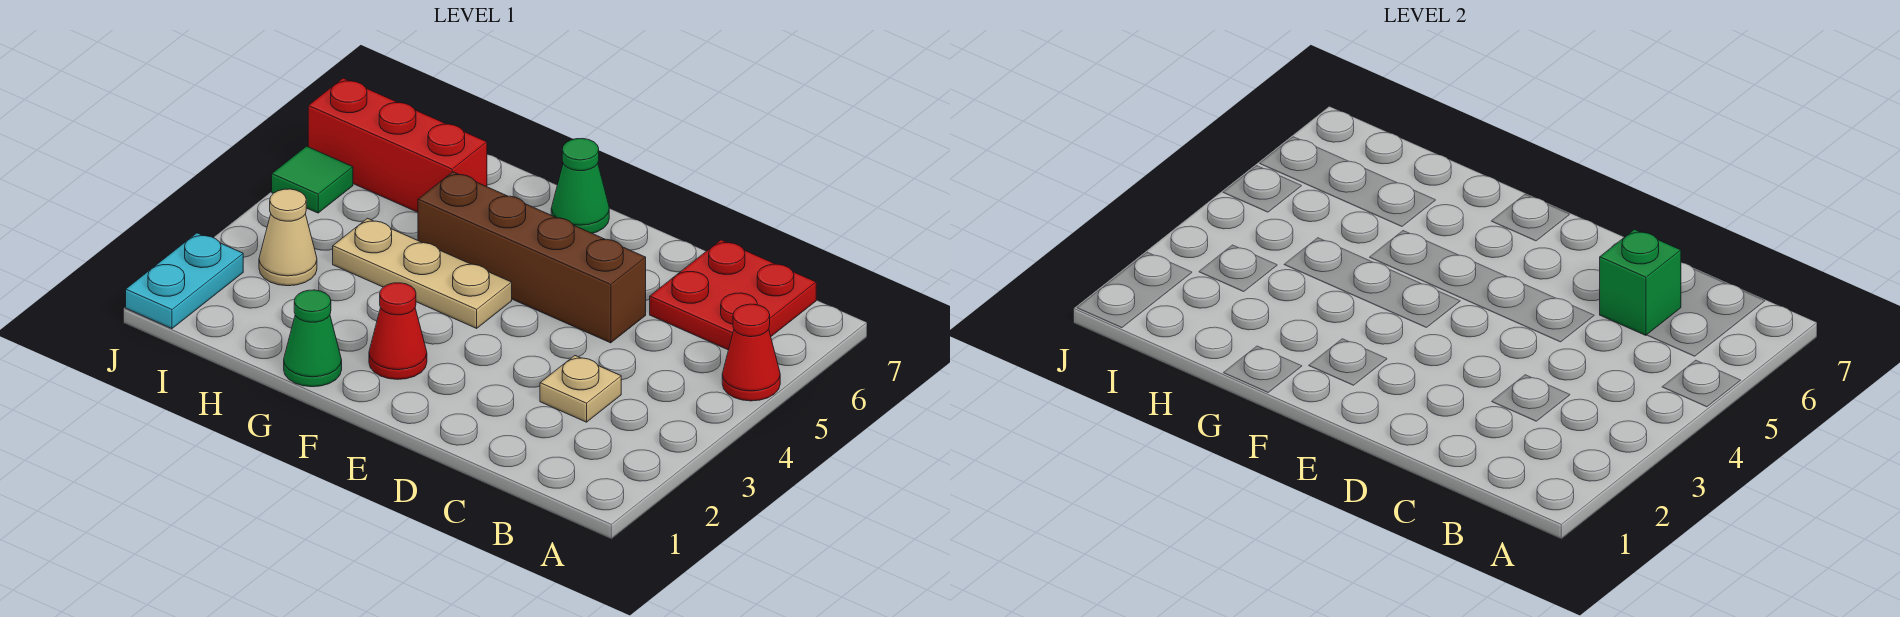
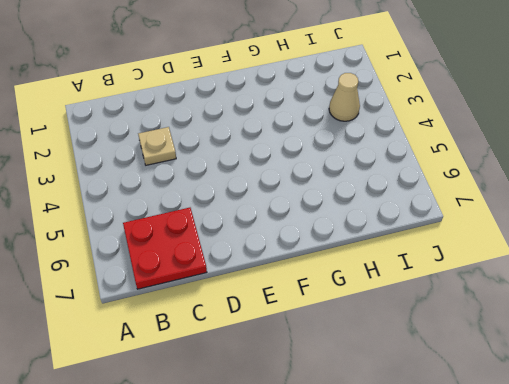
none -> red cone A5 level 1
none -> brown brick D5:G5 level 1
none -> red cone F2 level 1

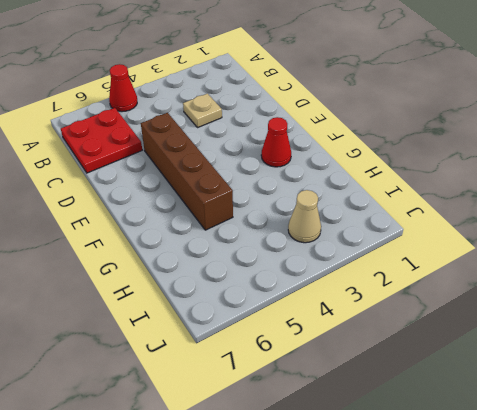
none -> tan plate F4:H4 level 1
none -> green cone F7 level 1
none -> green cone G1 level 1

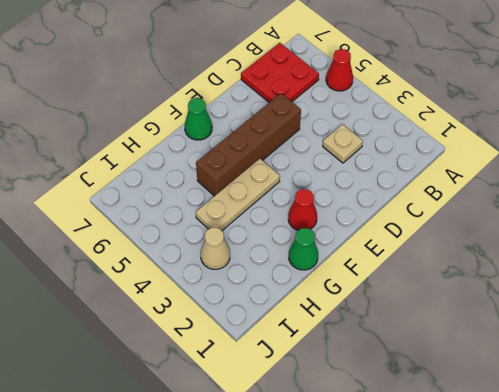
none -> red brick H6:J6 level 1
none -> cyan plate J1:J2 level 1
none -> green tile J5 level 1

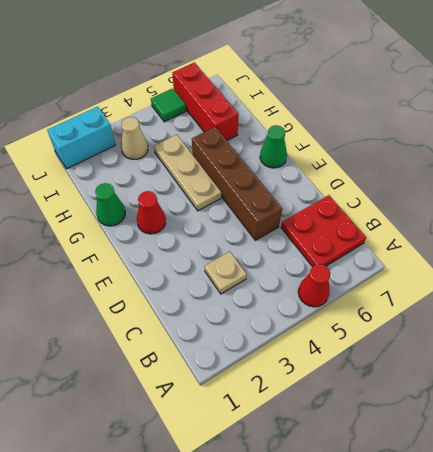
cyan brick J1:J2 level 1 -> cyan plate J1:J2 level 1
none -> green brick C6 level 2

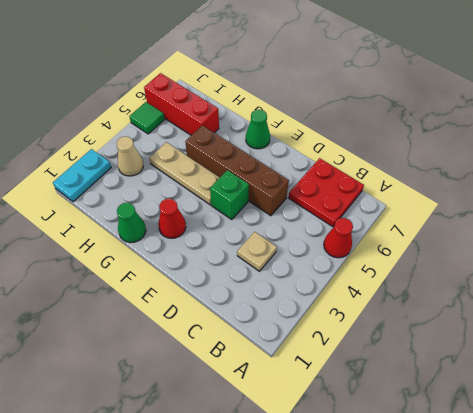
green brick E4 level 1 -> green brick C6 level 2

